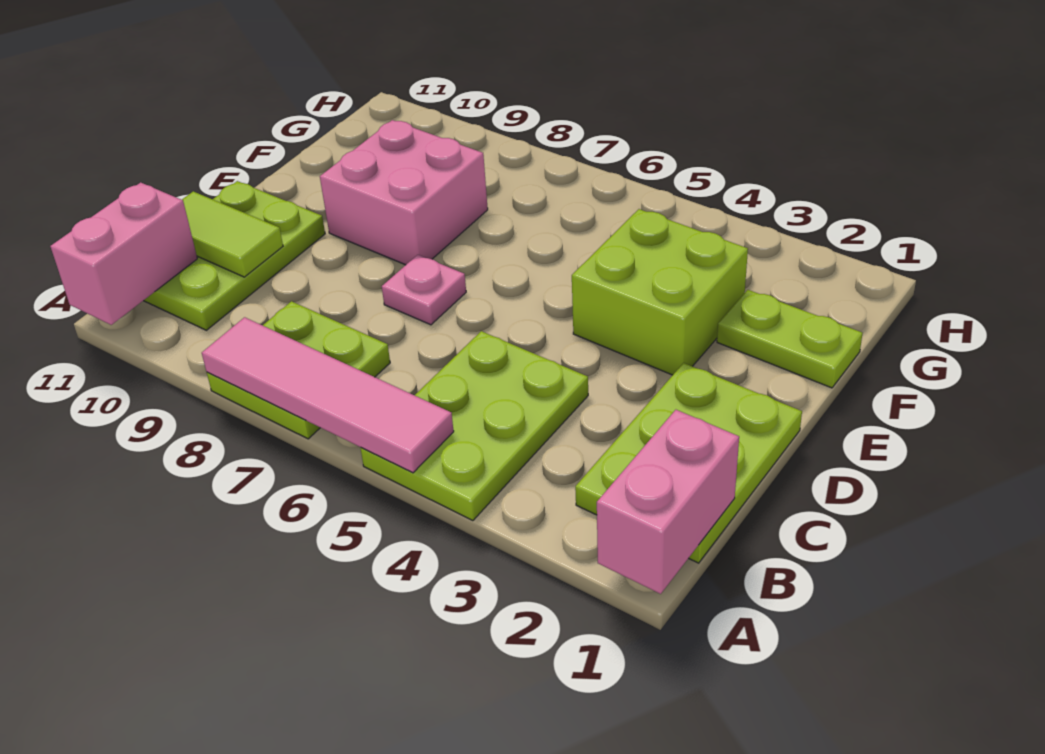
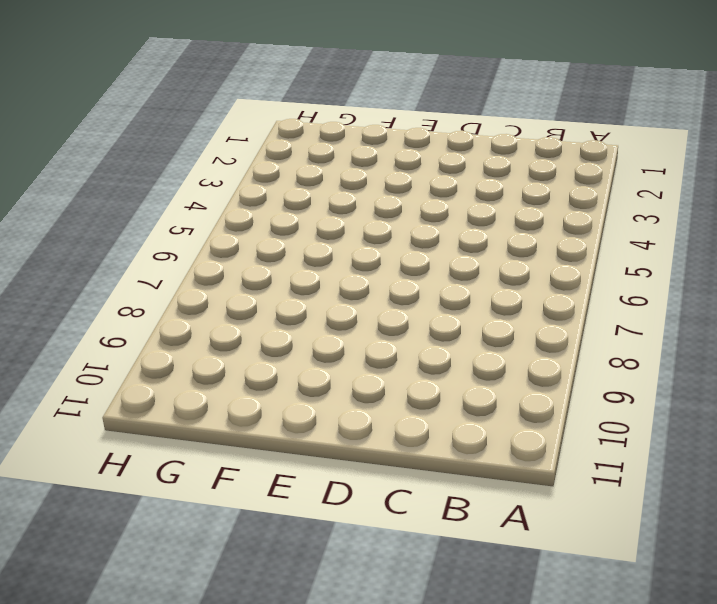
none -> lime plate A4:C5 level 1
none -> lime plate A7:B8 level 1
none -> lime plate B1:D2 level 1

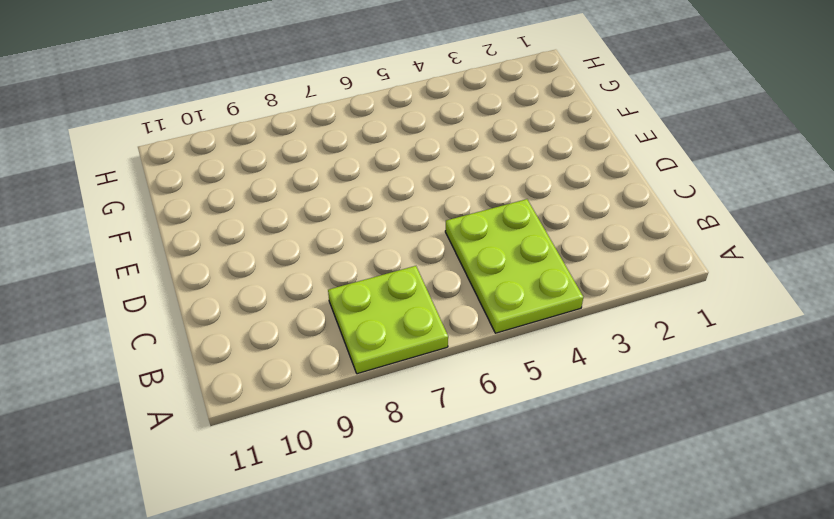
none -> lime plate B1:D2 level 1
none -> lime plate B10:D11 level 1
none -> pink plate D7 level 1

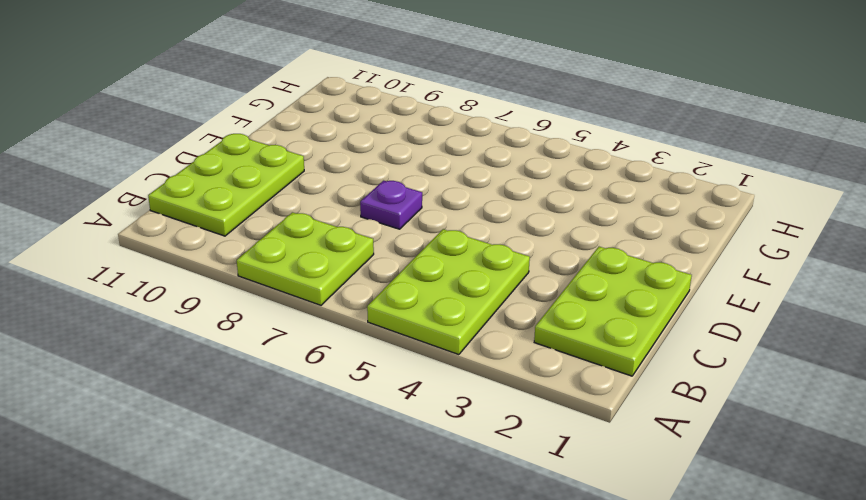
purple plate D7 level 1 -> pink plate D7 level 1
none -> lime brick E3:F4 level 1
none -> pink brick E8:F9 level 1
none -> lime plate F1:F2 level 1

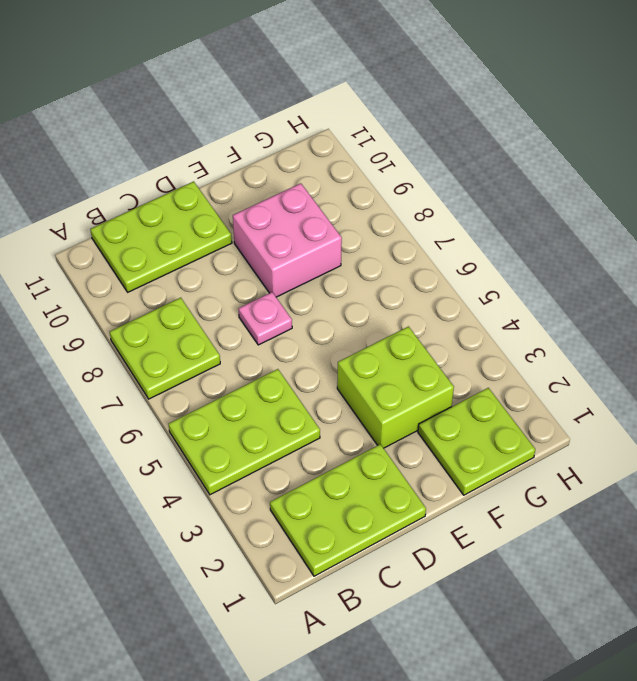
lime plate F1:G2 level 1 -> lime plate F1:F2 level 1
none -> pink brick A1:B1 level 2
none -> pink tile A5:A8 level 2
none -> pink brick A11:B11 level 2

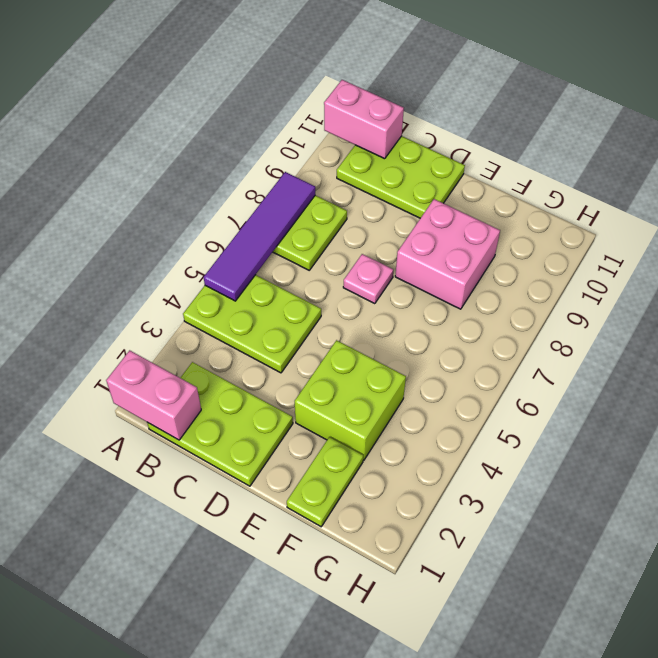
purple tile A5:A8 level 2 -> pink tile A5:A8 level 2
none -> lime tile C10:C11 level 2

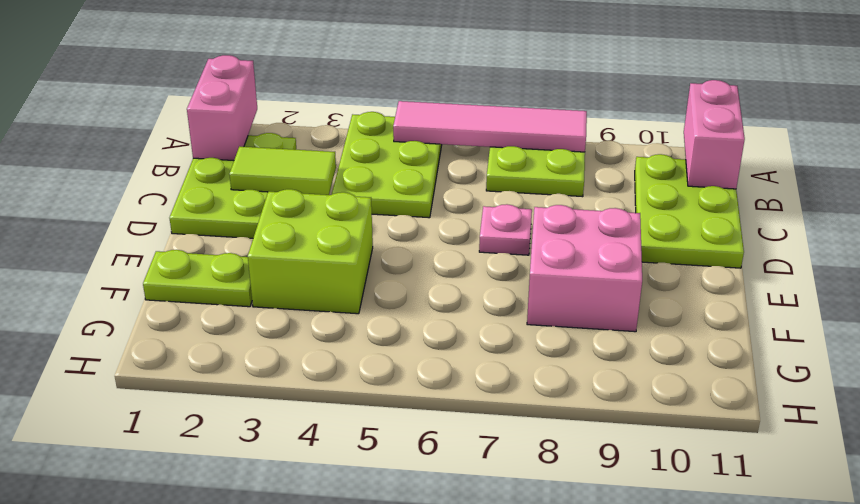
lime tile C2:C3 level 2 -> lime tile C10:C11 level 2

